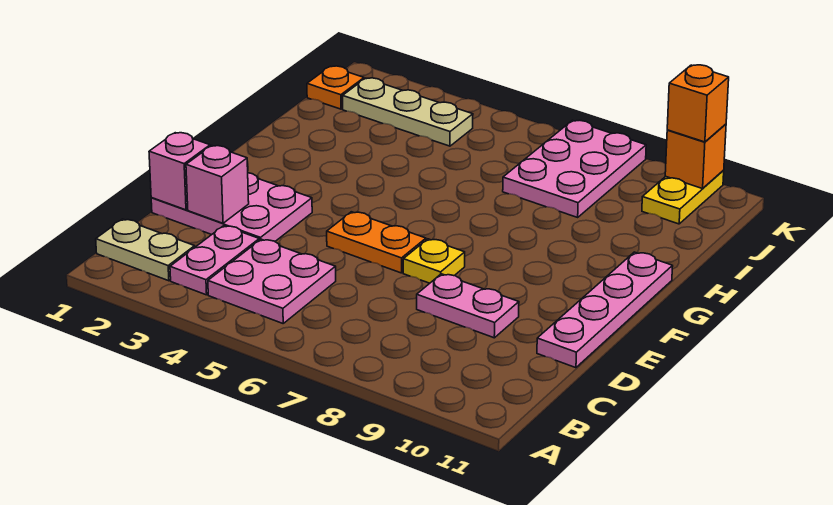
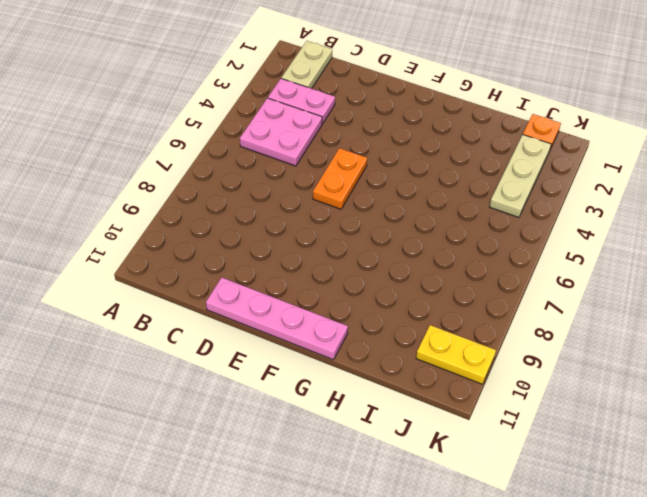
none -> pink plate D1:E3 level 1
none -> pink plate D8:D9 level 1
none -> yellow plate E7 level 1

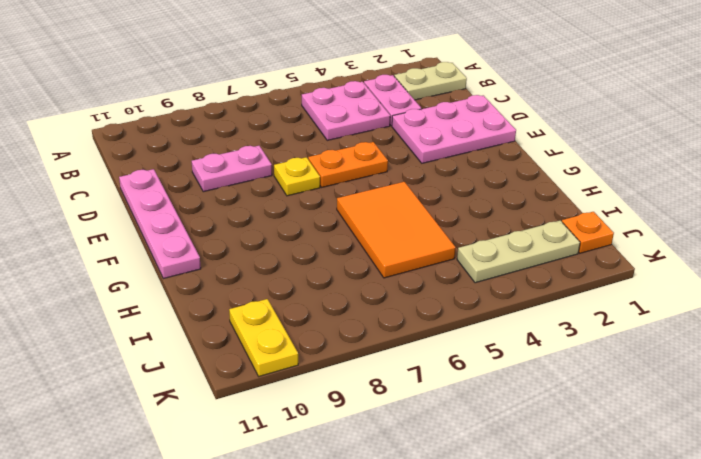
orange tile G5:I6 level 1 -> none
none -> pink plate I7:K8 level 1
none -> pink brick D1 level 2
none -> pink brick D2 level 2

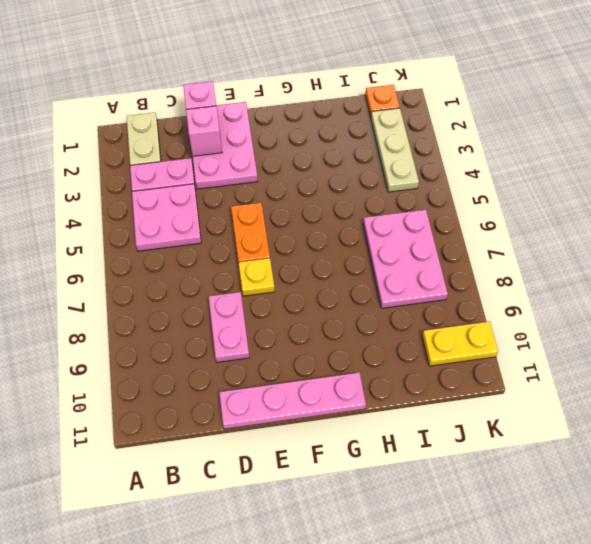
pink plate I6:J8 level 1 -> pink plate I7:K8 level 1
none -> orange brick K10 level 2
none -> orange brick K10 level 3

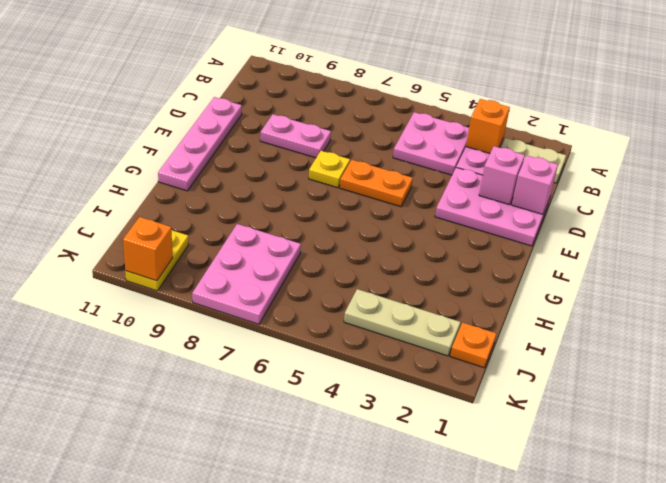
orange brick B3 level 2 -> orange brick K10 level 3

